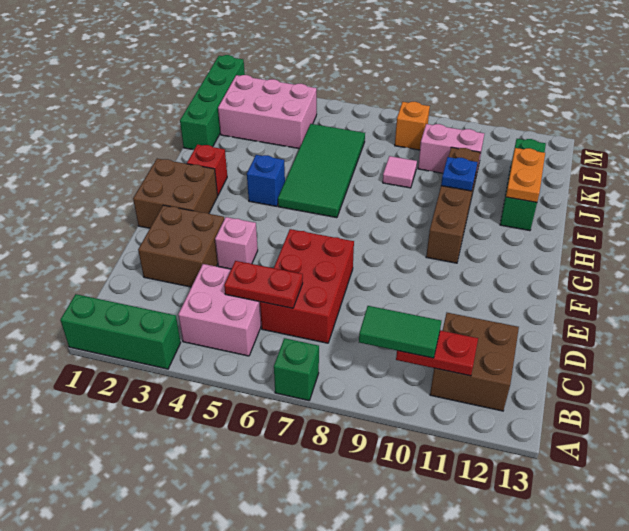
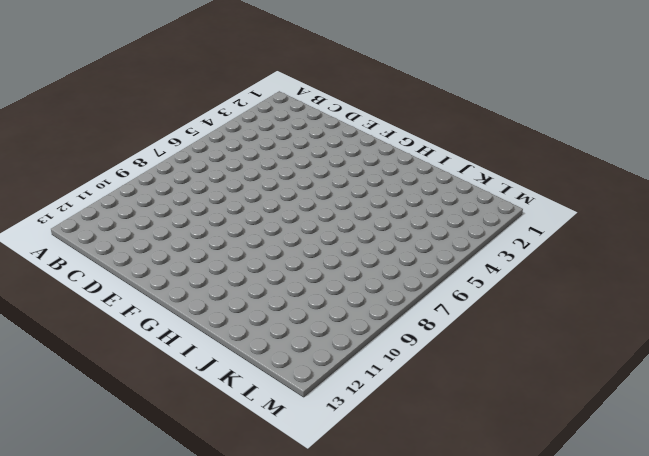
none -> green brick A1:A3 level 1
none -> green brick A7 level 1
none -> pink brick B4:C5 level 1

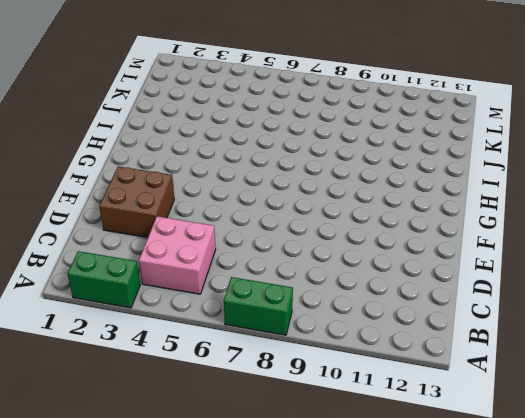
green brick A2:A3 level 1 -> green brick A1:A3 level 1
green brick A7:A8 level 1 -> green brick A7 level 1
none -> brown brick B11:C12 level 1
none -> red brick C6:E7 level 1
none -> pink brick E4 level 1

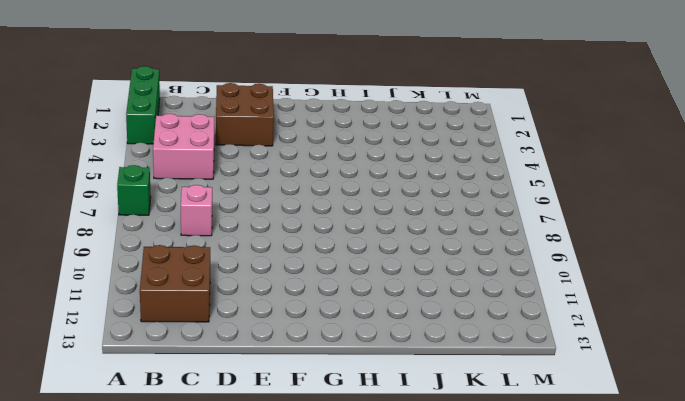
pink brick C8 level 1 -> pink brick E4 level 1
none -> red brick C6:E7 level 1
none -> brown brick F1:G2 level 1
none -> brown brick G10:J10 level 1

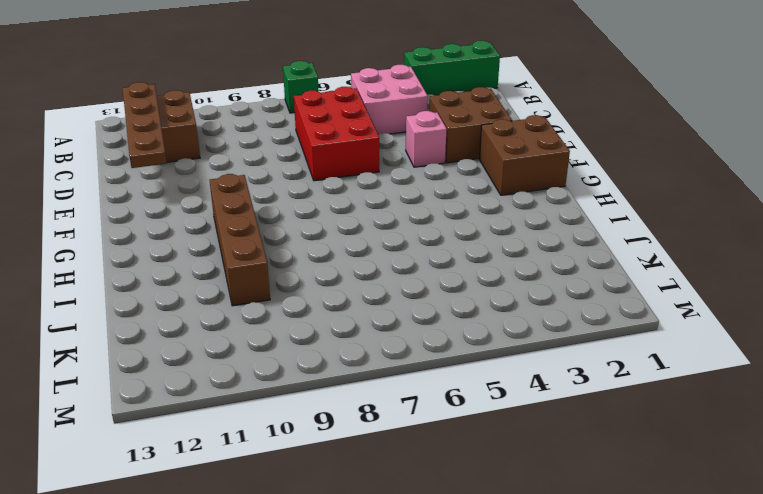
brown plate B12:E12 level 2 -> none
none -> red brick H2 level 1
none -> blue brick H4 level 1
none -> green tile H5:K6 level 1

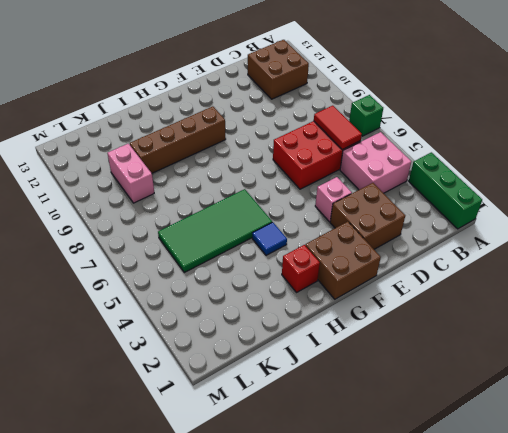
red tile C6:C7 level 2 -> red plate C5:C6 level 2
blue tile H4 level 1 -> blue brick H4 level 1
none -> green brick I12:K12 level 1
none -> green brick J1:M1 level 1
none -> pink tile J8 level 1

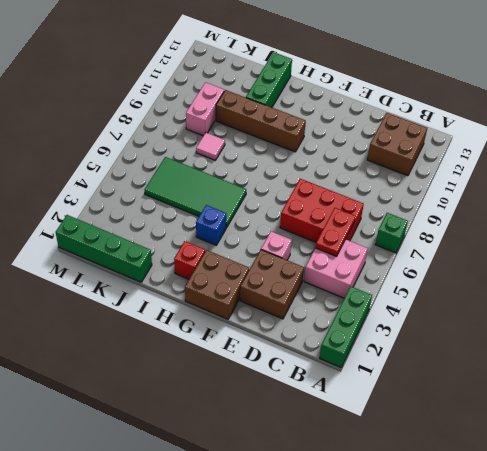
green brick I11:I13 level 1 -> green brick I12:K12 level 1
none -> pink brick K2:L4 level 1
none -> orange brick L8 level 1
none -> red plate B10:B11 level 2

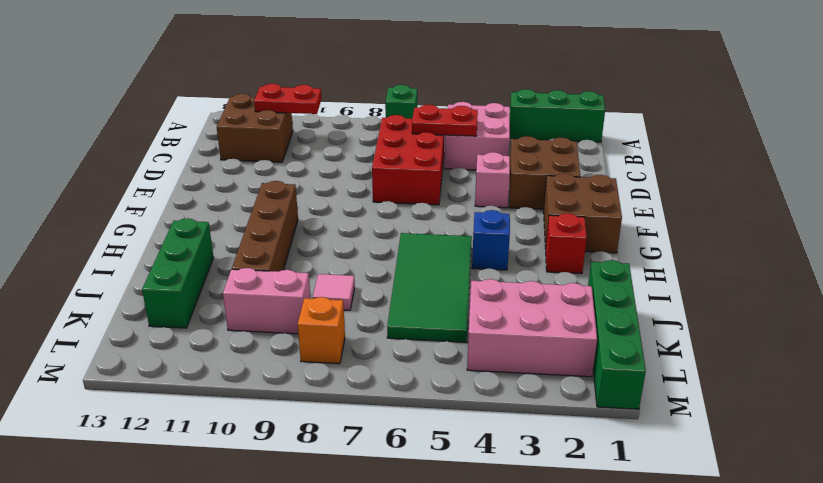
none -> blue plate I10 level 2
none -> orange plate I12:J12 level 2
none -> green tile B9:B10 level 3

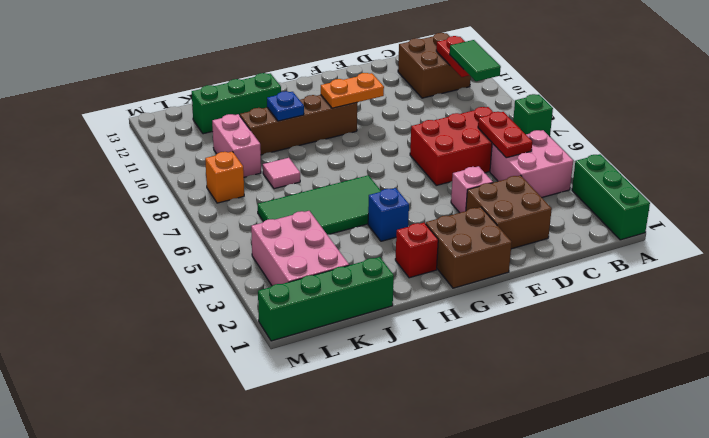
orange plate F10:G10 level 2 -> orange plate I12:J12 level 2

